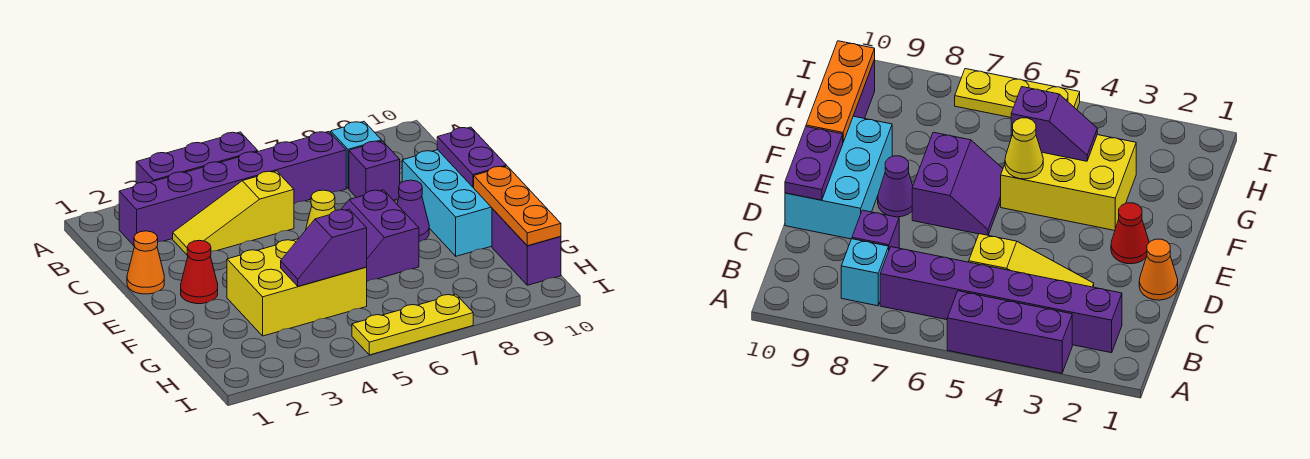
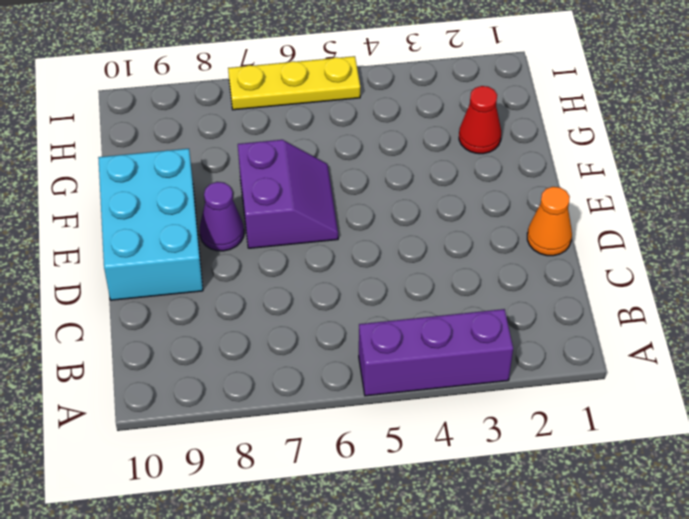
red cone G2 level 1 -> red cone E2 level 1
none -> purple brick B2:B7 level 1
none -> cyan brick B8 level 1
none -> yellow slope C3:C5 level 1 top 5

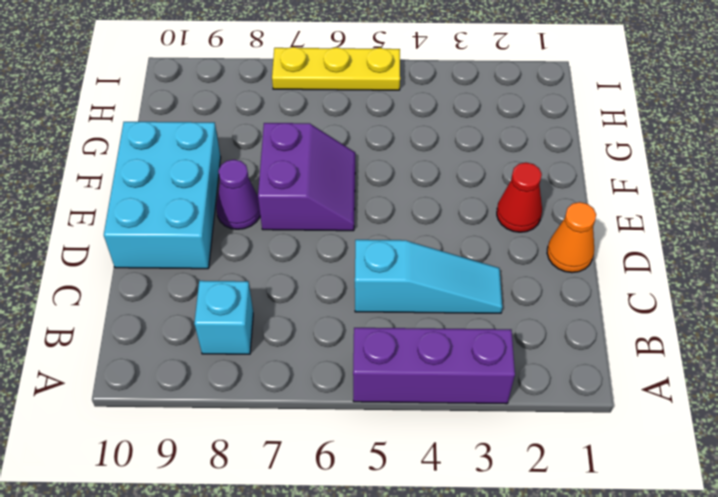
cyan slope C3:C5 level 1 top 5 -> yellow slope C3:C5 level 1 top 5
none -> purple brick B2:B7 level 1
none -> purple brick C8 level 1
none -> yellow brick F3:G5 level 1

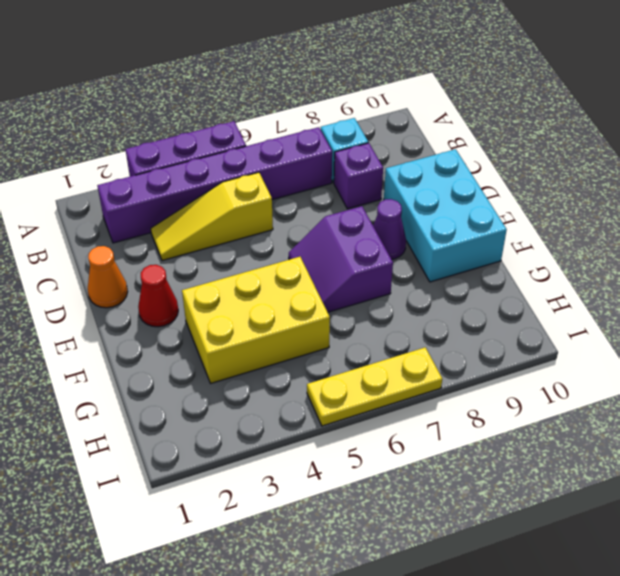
none -> purple brick G10:H10 level 1
none -> purple plate D10:E10 level 2
none -> yellow cone F5 level 2

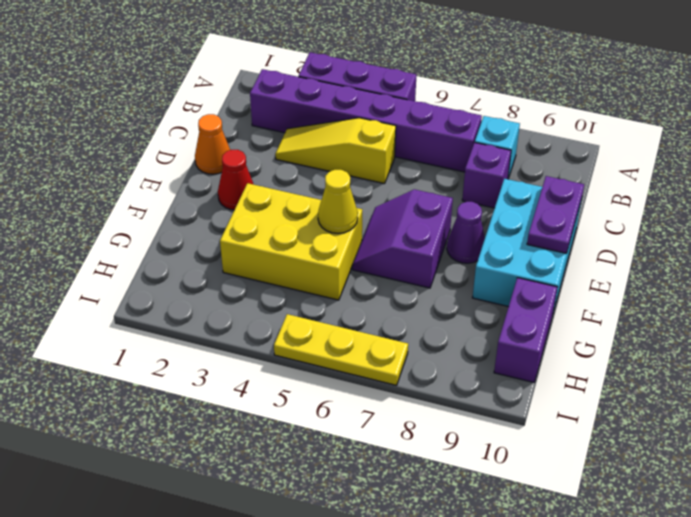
none -> orange plate F10:H10 level 2
none -> purple slope G4:G5 level 2 top 5

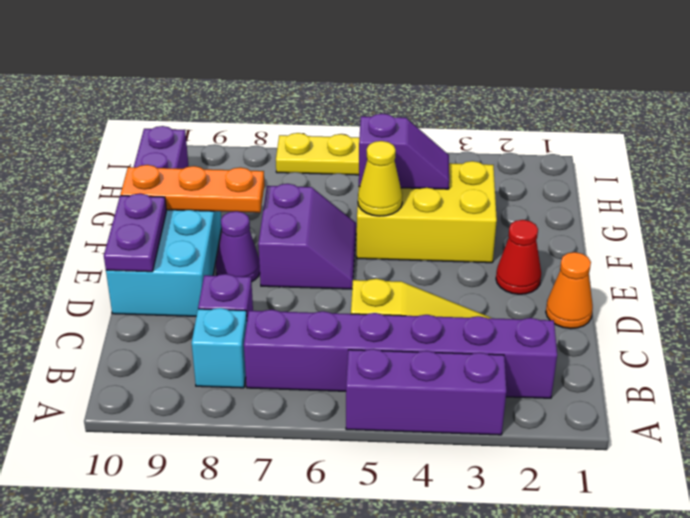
orange plate F8:F10 level 2 -> orange plate F10:H10 level 2

